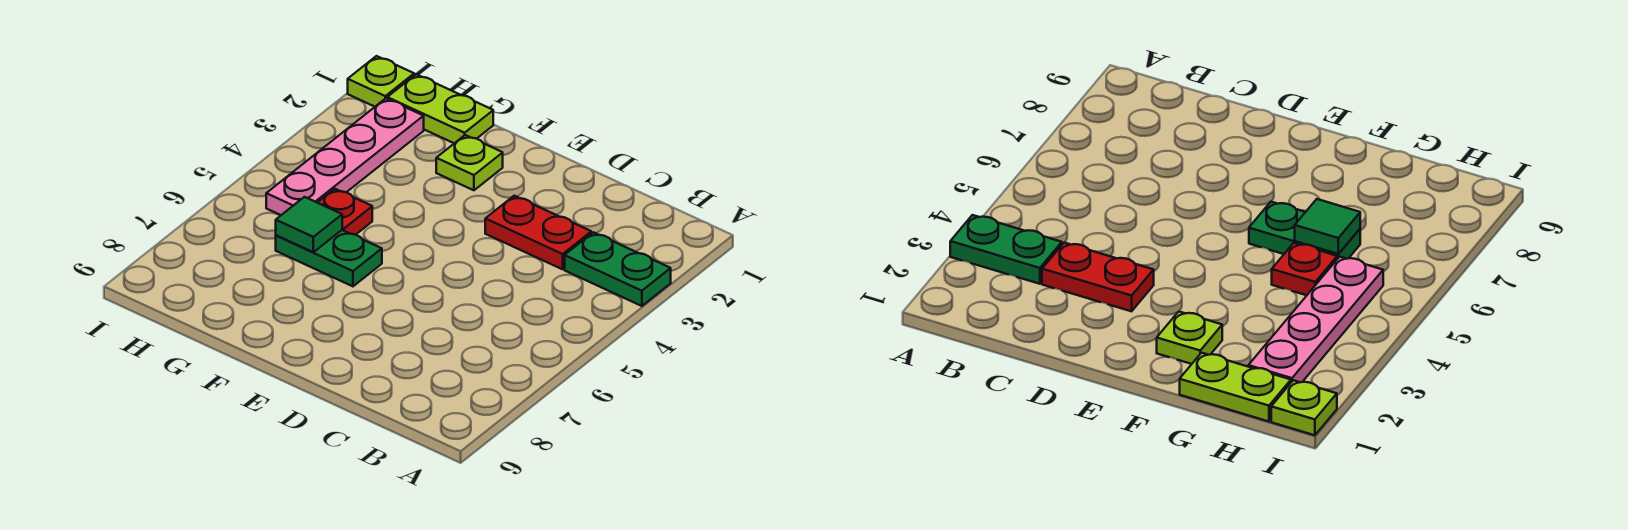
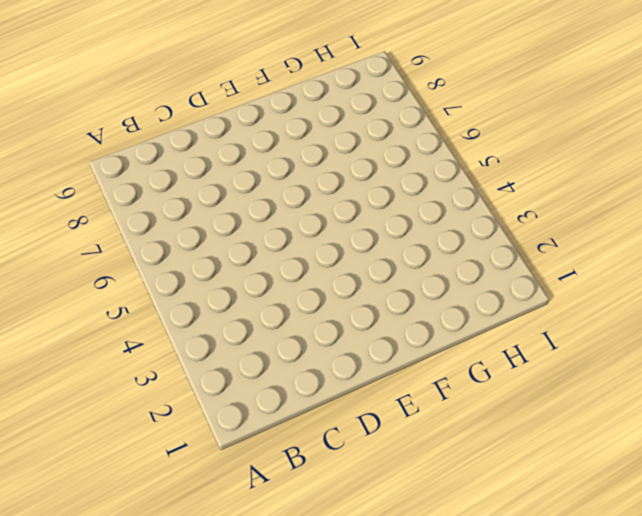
none -> green plate A3:B3 level 1
none -> red plate C3:D3 level 1

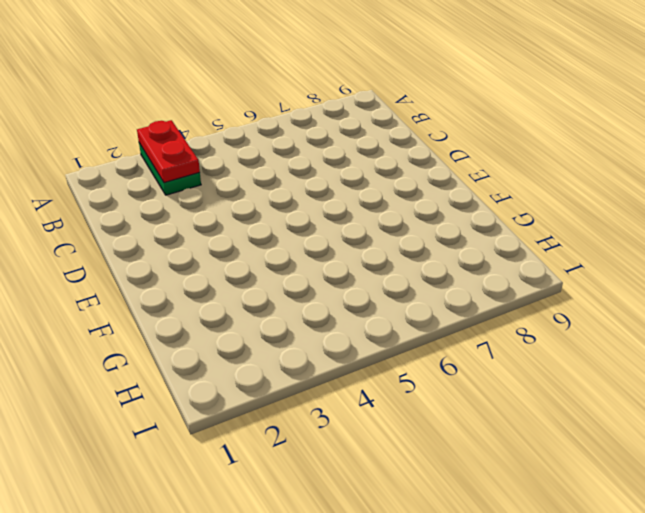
red plate A3:B3 level 2 -> red plate C3:D3 level 1
none -> lime plate F2 level 1
none -> green plate F6:G6 level 1

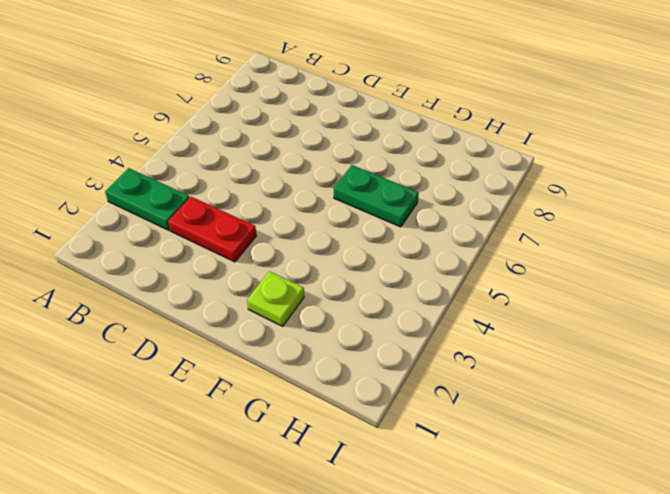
none -> lime plate G1:H1 level 1
none -> red plate G5 level 1

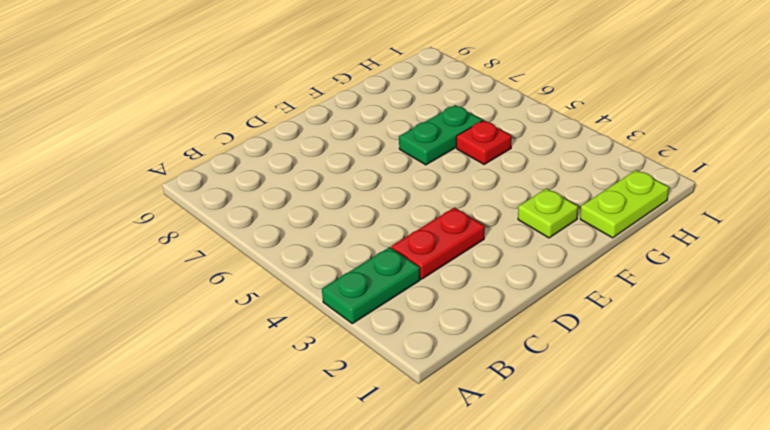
none -> pink plate H2:H5 level 1
none -> lime plate I1 level 1

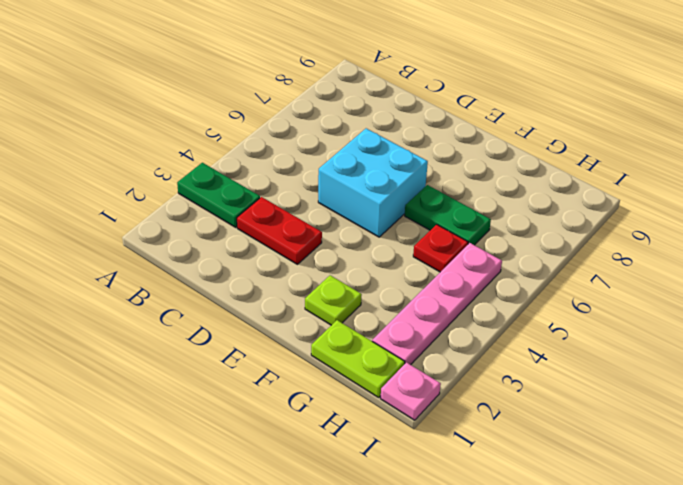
cyan brick D5:E6 level 1 -> none
pink plate I1 level 1 -> lime plate I1 level 1
none -> green tile G6 level 2

